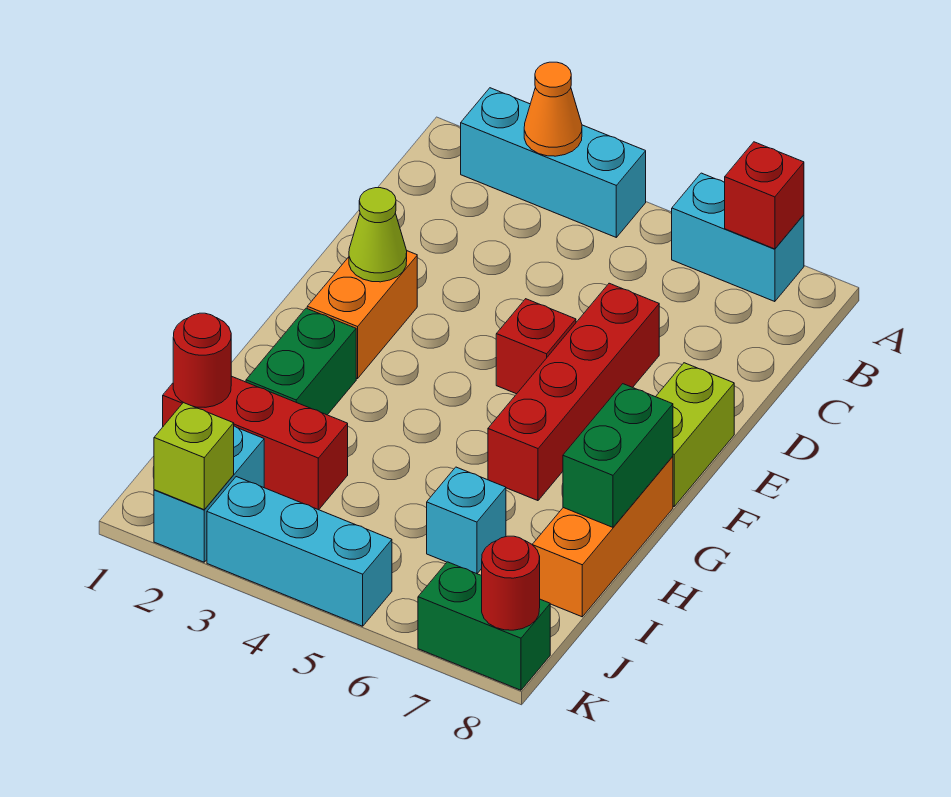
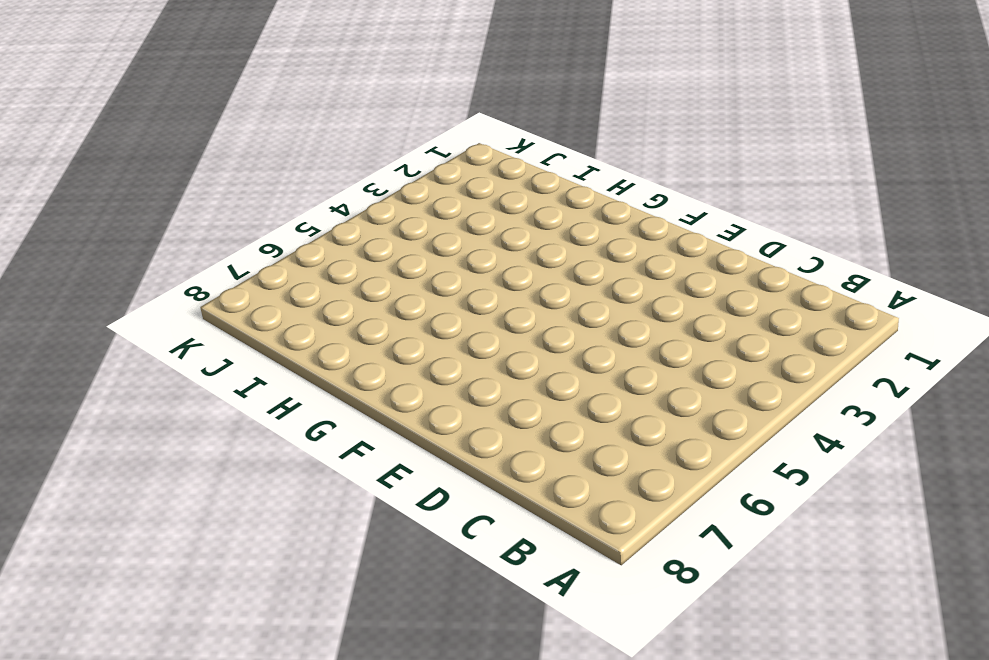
none -> cyan brick A2:A4 level 1
none -> cyan brick A6:A7 level 1
none -> red brick D6:G6 level 1

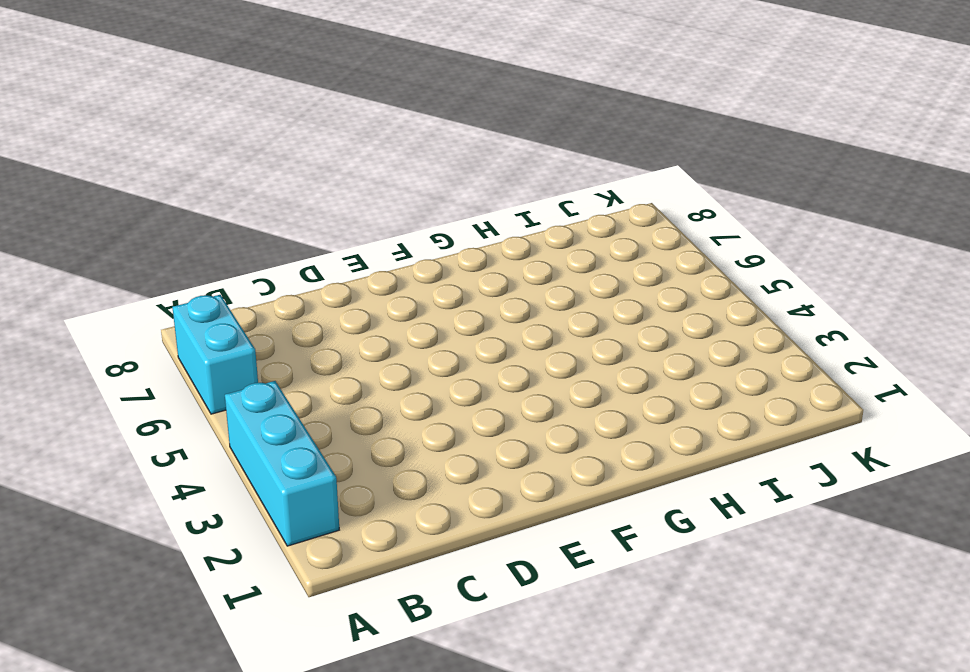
none -> red brick D6:G6 level 1
none -> orange brick E2:F2 level 1
none -> red brick E5 level 1

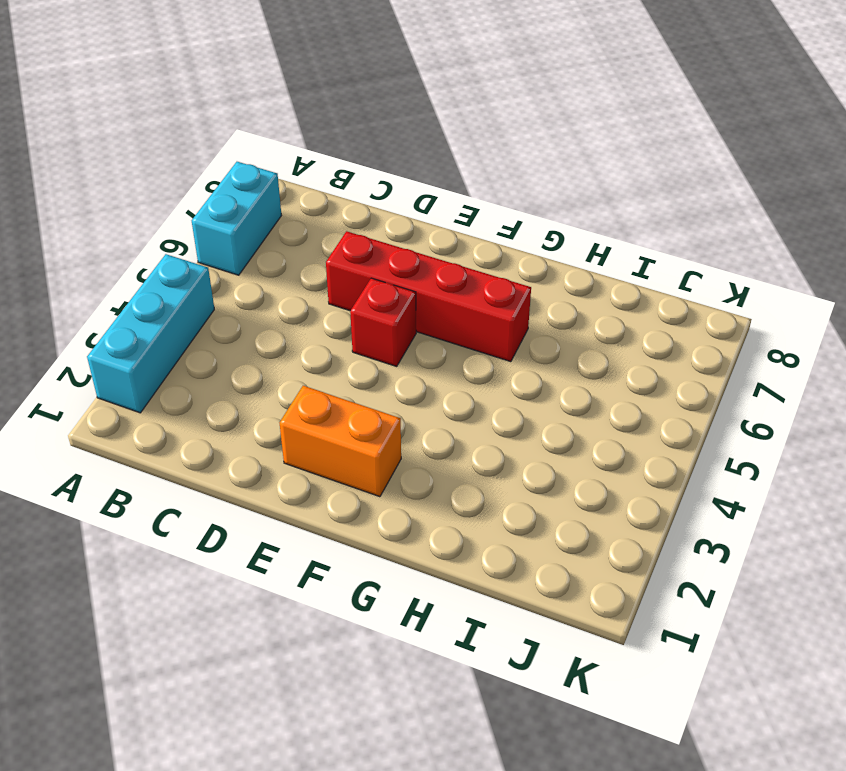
none -> lime brick E8:F8 level 1
none -> green brick G2:H2 level 1
none -> orange brick G8:I8 level 1

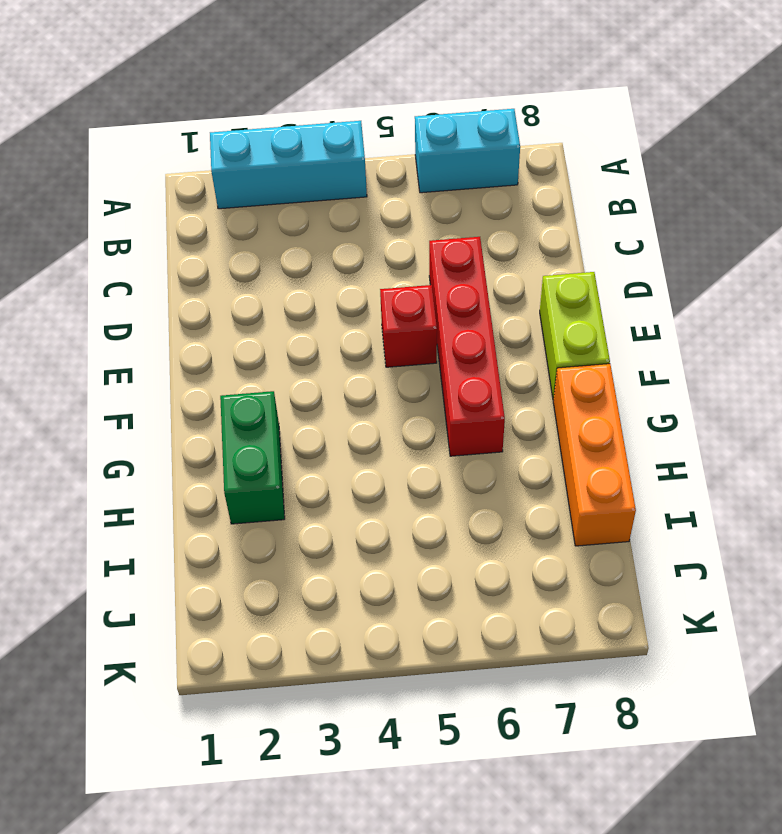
none -> orange brick E2:F2 level 1
none -> red brick I1:I3 level 1
none -> cyan brick I6 level 1

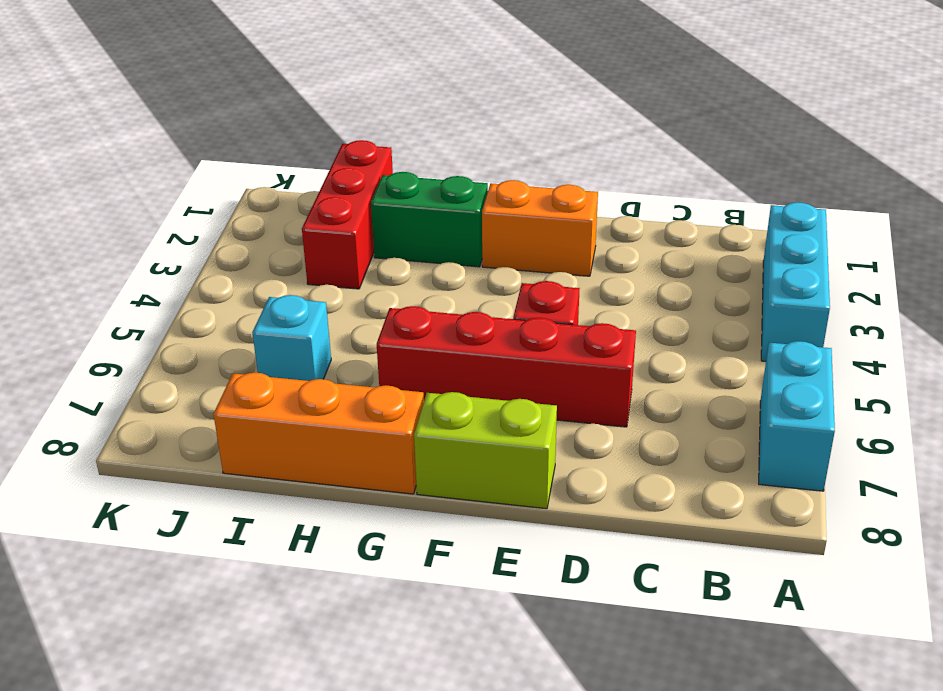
none -> cyan brick J2:K2 level 1
none -> cyan brick K3:K5 level 1
none -> green brick K7:K8 level 1

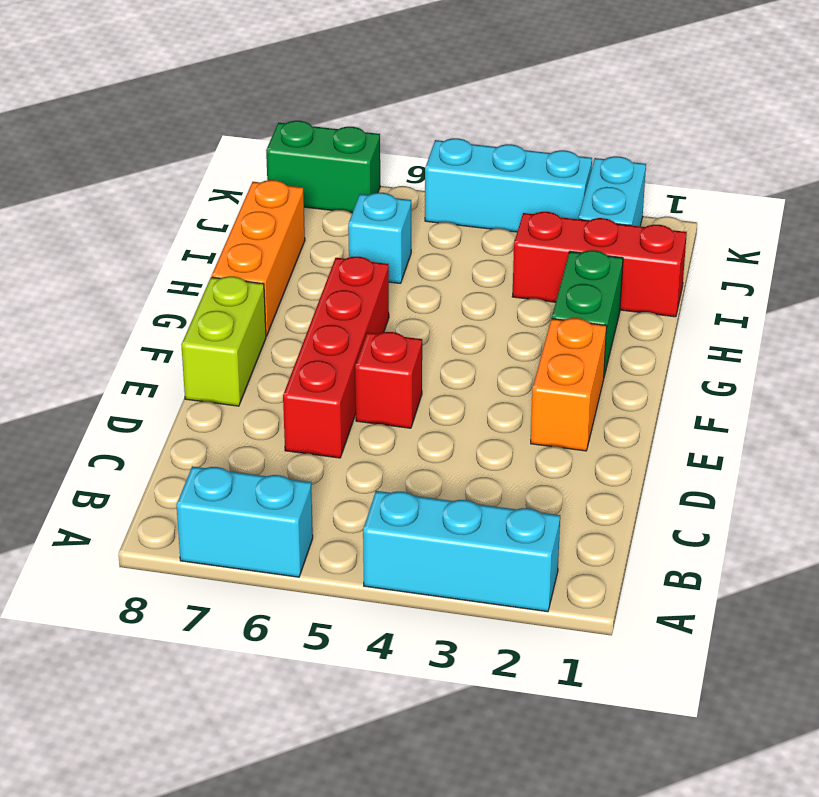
none -> orange cone A3 level 2
none -> red brick A7 level 2
none -> lime cone E2 level 2

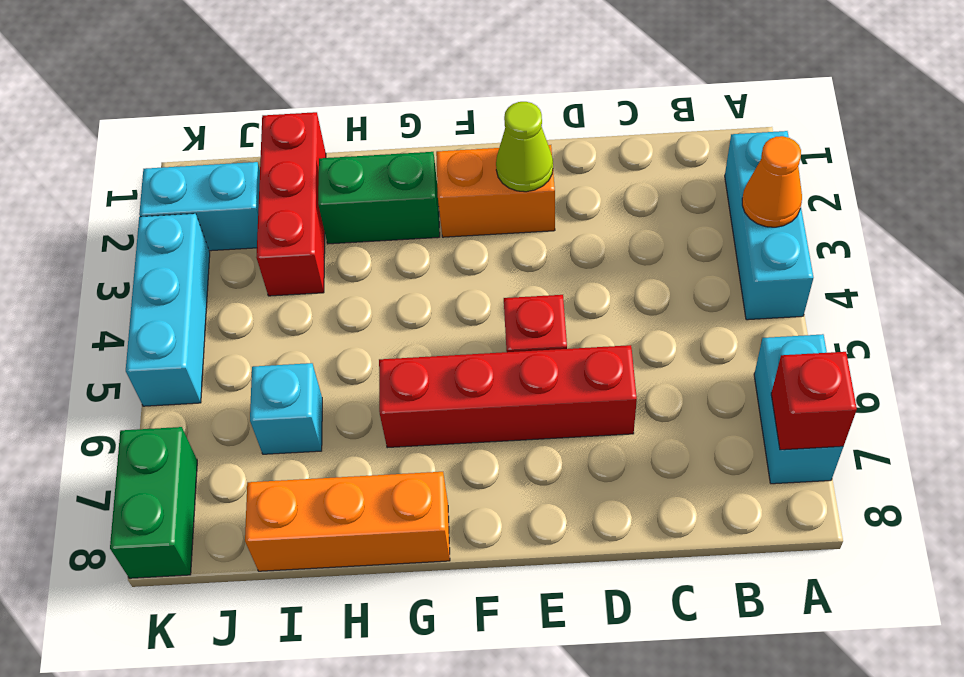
none -> lime brick E8:F8 level 1
none -> green brick G8:H8 level 2
none -> red round brick I1 level 2

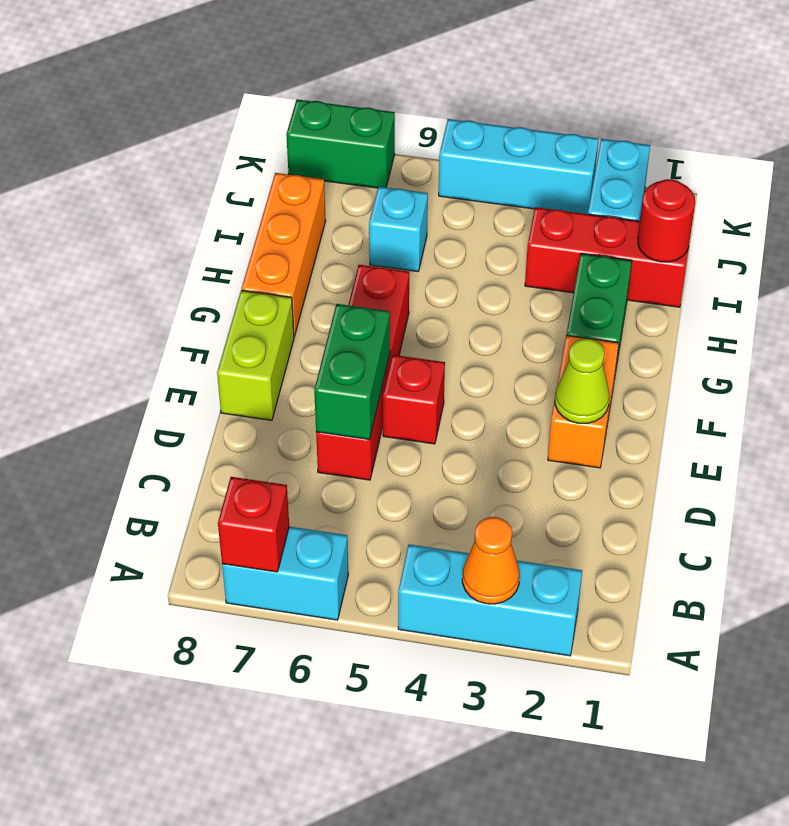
green brick D6:E6 level 2 -> green brick G8:H8 level 2
none -> lime brick K2 level 2
none -> red round brick K8 level 2

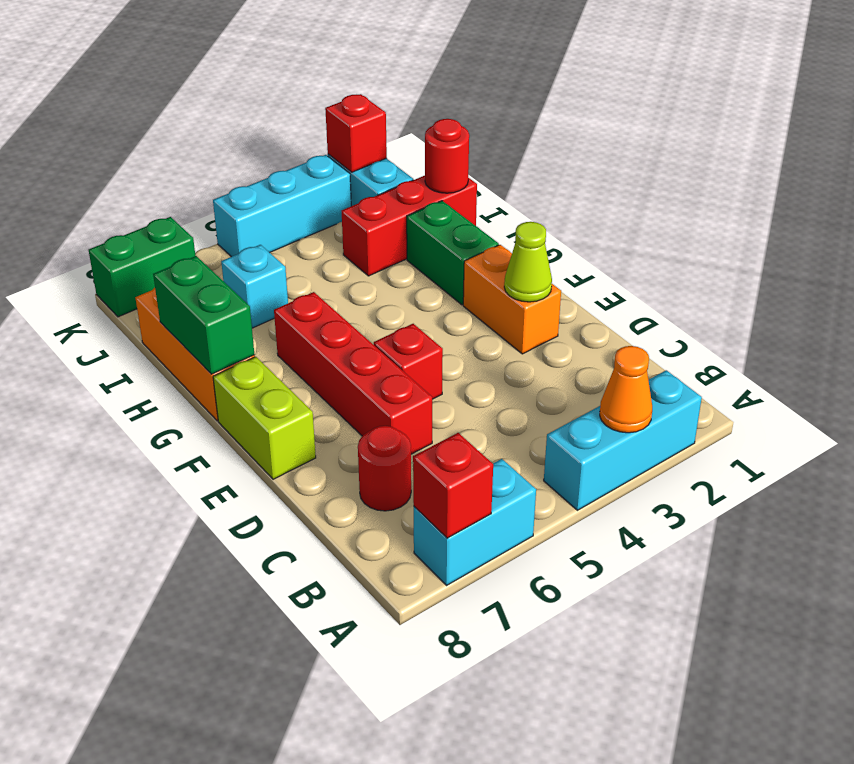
red round brick C7 level 1 -> red round brick K8 level 2
red brick K2 level 2 -> lime brick K2 level 2

